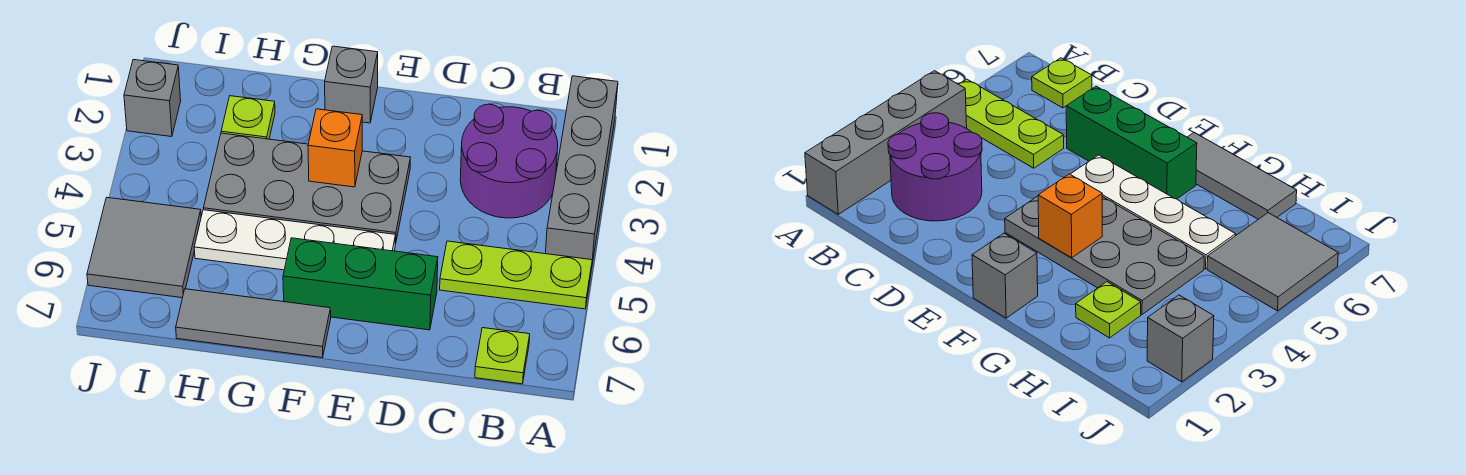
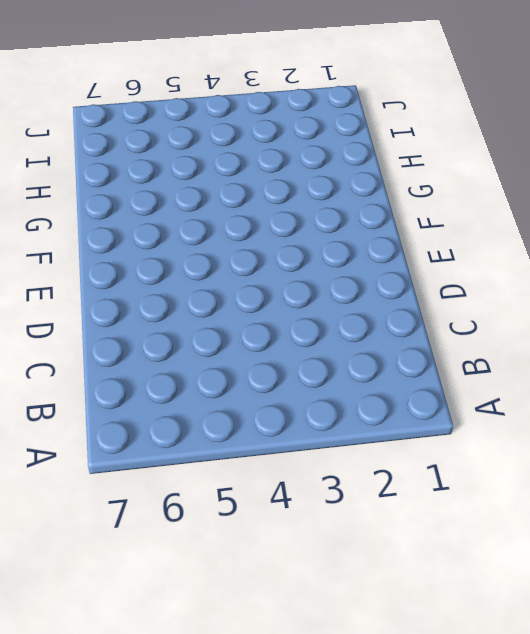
none -> grey brick A1:A4 level 1
none -> lime plate A5:C5 level 1
none -> purple round brick B2:C3 level 1

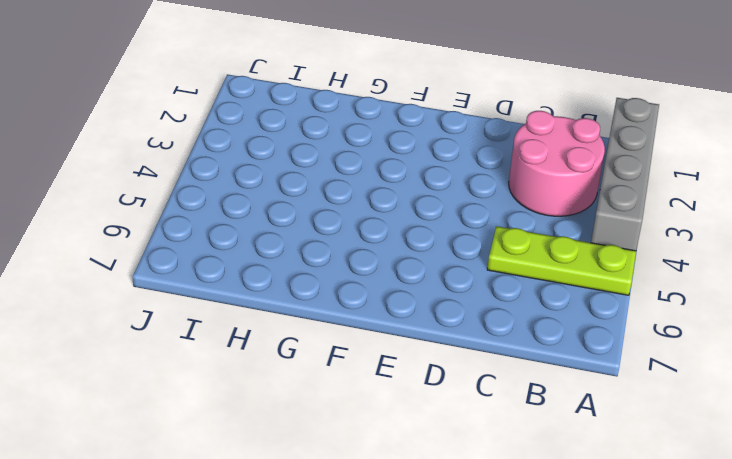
pink round brick B2:C3 level 1 -> purple round brick B2:C3 level 1
none -> lime plate B7 level 1
none -> green brick D6:F6 level 1
none -> grey plate E3:H4 level 1

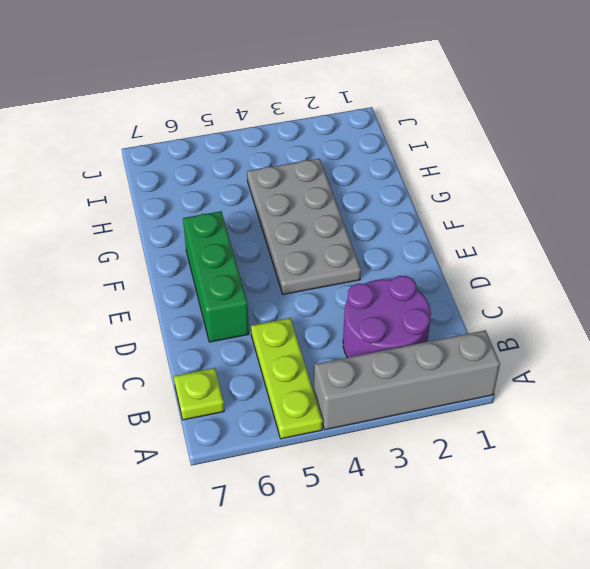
none -> white plate E5:H5 level 1
none -> grey brick F1 level 1
none -> grey tile F7:H7 level 1

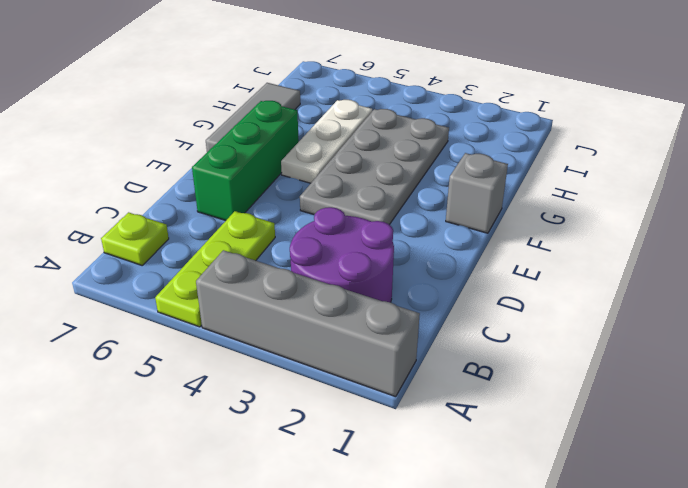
white plate F5:H5 level 1 -> white plate E5:H5 level 1
none -> lime plate H2 level 1
none -> grey tile I5:J6 level 1
none -> grey brick J2 level 1

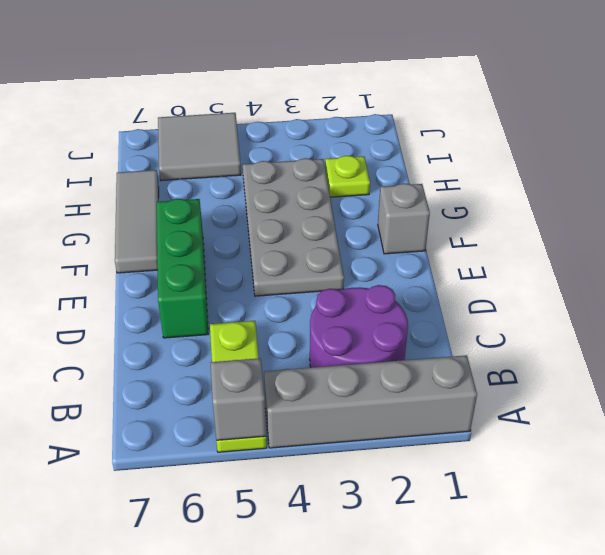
grey brick A5 level 2 -> grey brick J2 level 1
none -> lime plate B7 level 1
none -> white plate E5:H5 level 1
none -> orange brick F3 level 2

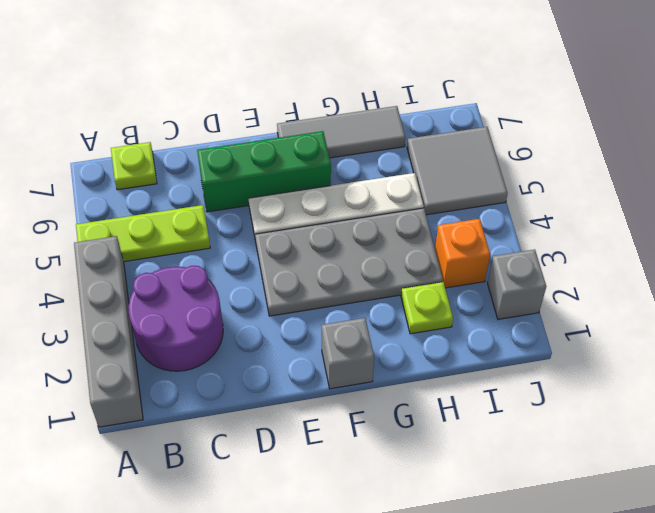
orange brick I3 level 1 -> orange brick F3 level 2

